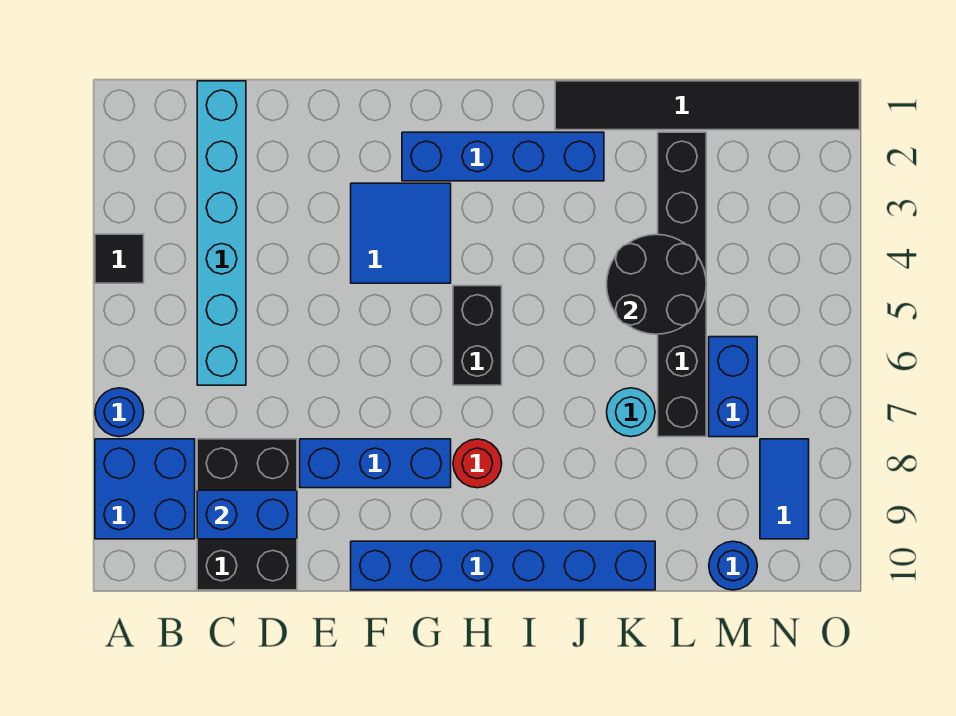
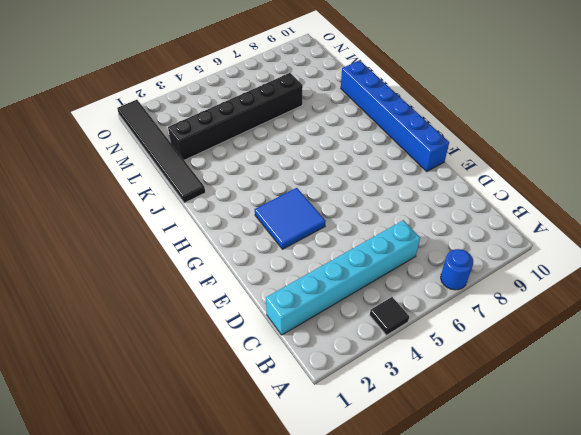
none -> blue brick A8:B9 level 1
none -> black brick C8:D10 level 1
none -> blue brick E8:G8 level 1

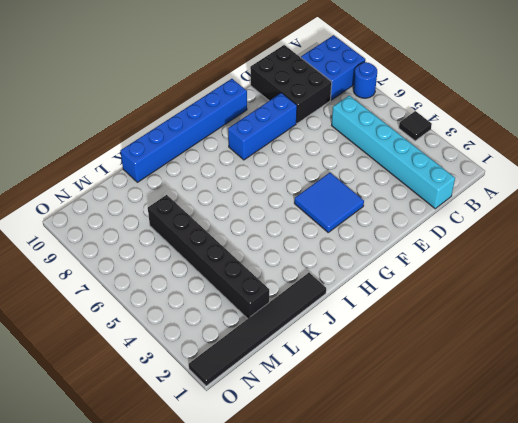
none -> blue brick G2:J2 level 1
none -> black brick H5:H6 level 1
none -> red round brick H8 level 1

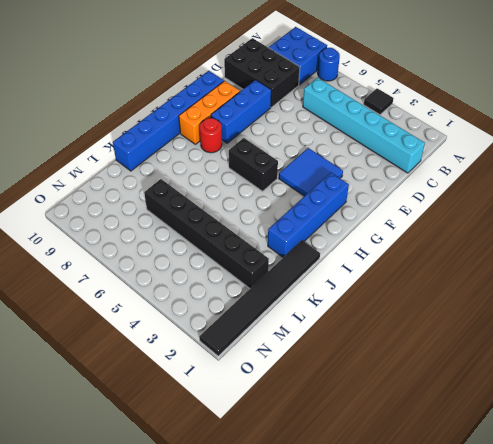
orange brick F9:H9 level 1 -> none
none -> cyan round brick K7 level 1
none -> blue brick M6:M7 level 1
none -> blue round brick M10 level 1

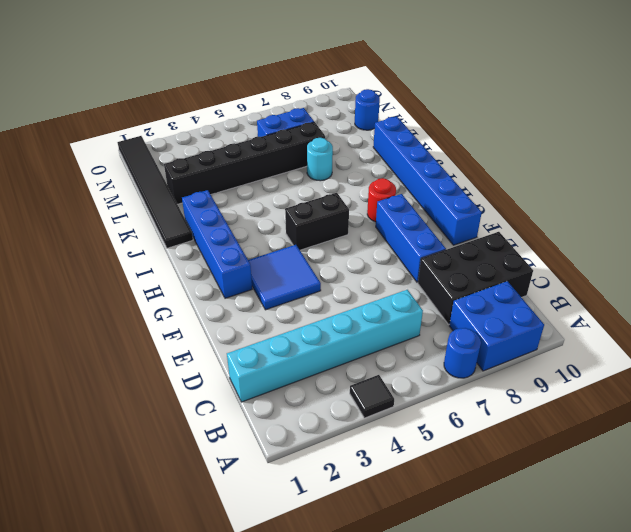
none -> blue tile N8:N9 level 1
none -> blue brick C9:D9 level 2
none -> black round brick K4:L5 level 2

